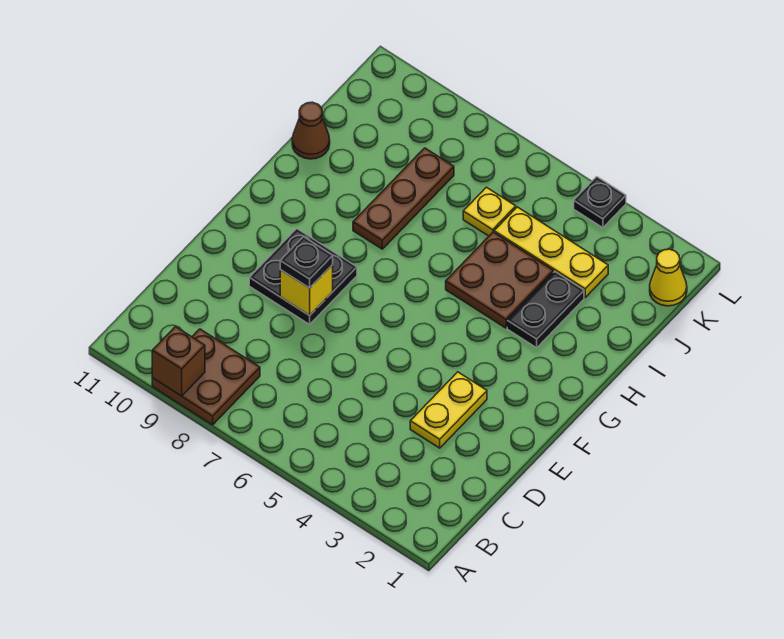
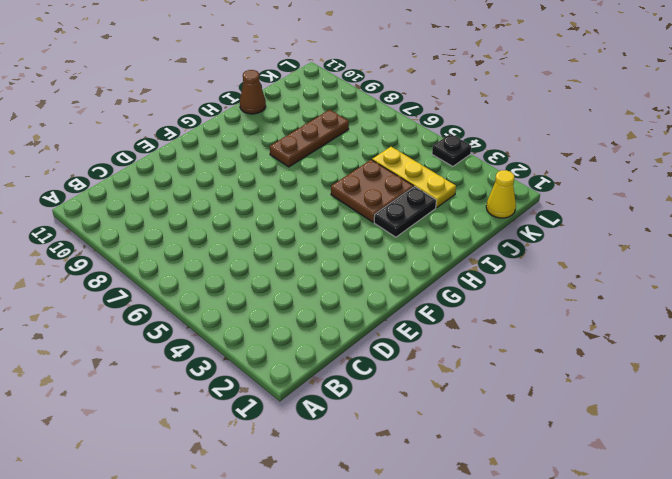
none -> brown plate A8:B9 level 1
none -> yellow plate D3:E3 level 1
none -> black plate E8:F9 level 1

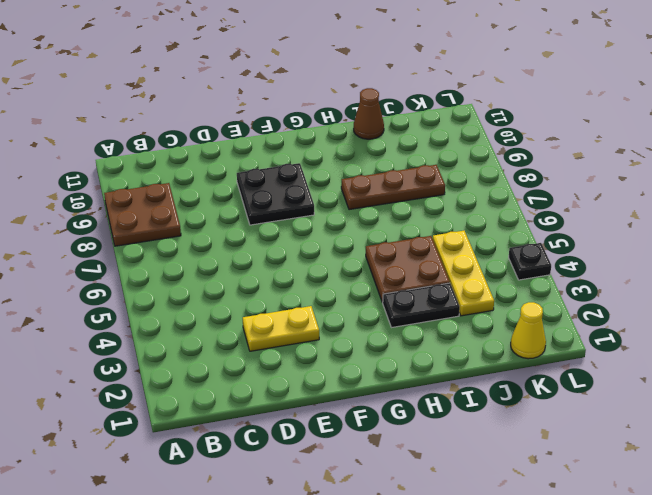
none -> yellow plate J6 level 1
none -> brown brick A9 level 2
none -> yellow brick E8 level 2

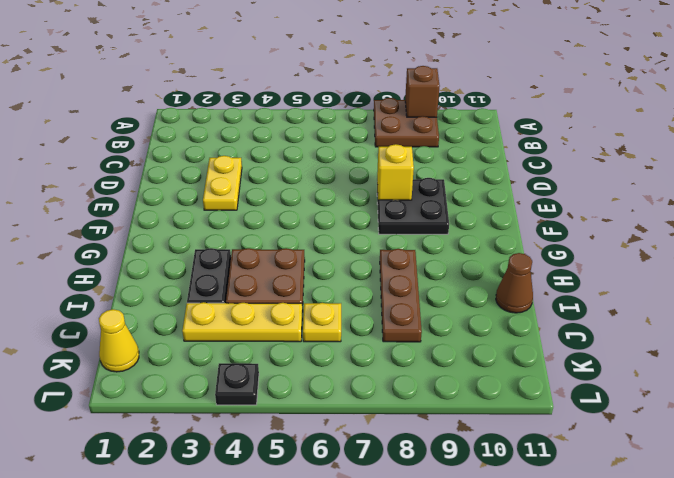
none -> black plate E8 level 3

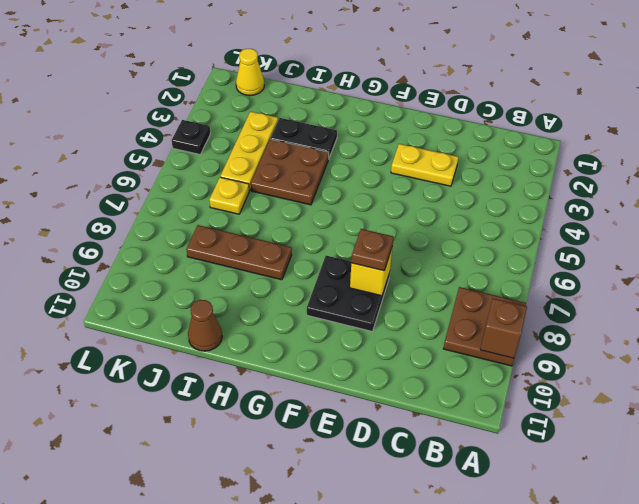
brown plate E8 level 3 -> black plate E8 level 3

